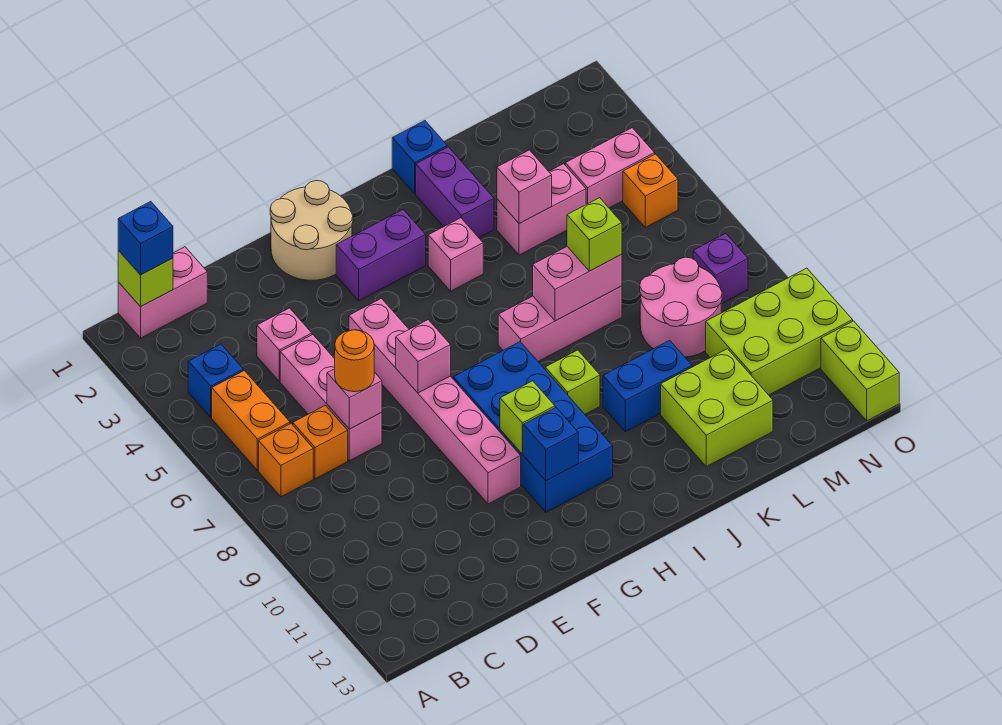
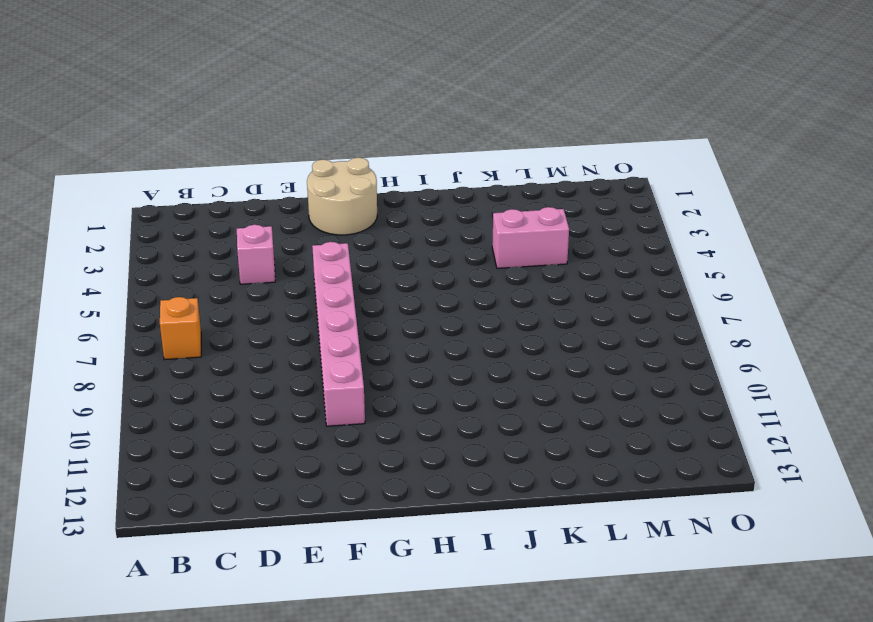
none -> pink brick B1:C1 level 1
none -> blue brick B4 level 1
none -> orange brick B5:B6 level 1
none -> orange brick C7 level 1

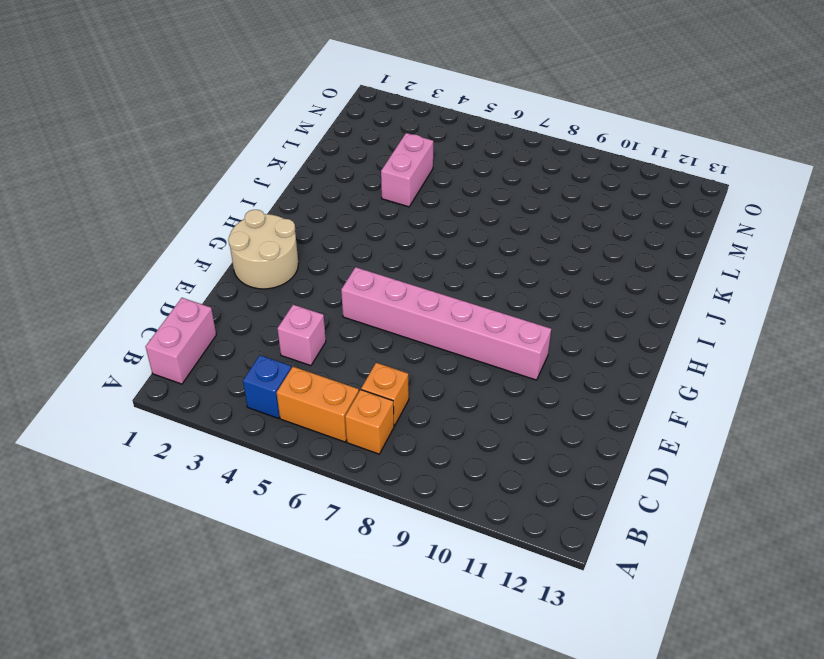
none -> pink brick D5:D7 level 1
none -> purple brick G3:H3 level 1
none -> blue brick G8:H11 level 1
none -> pink brick I4 level 1

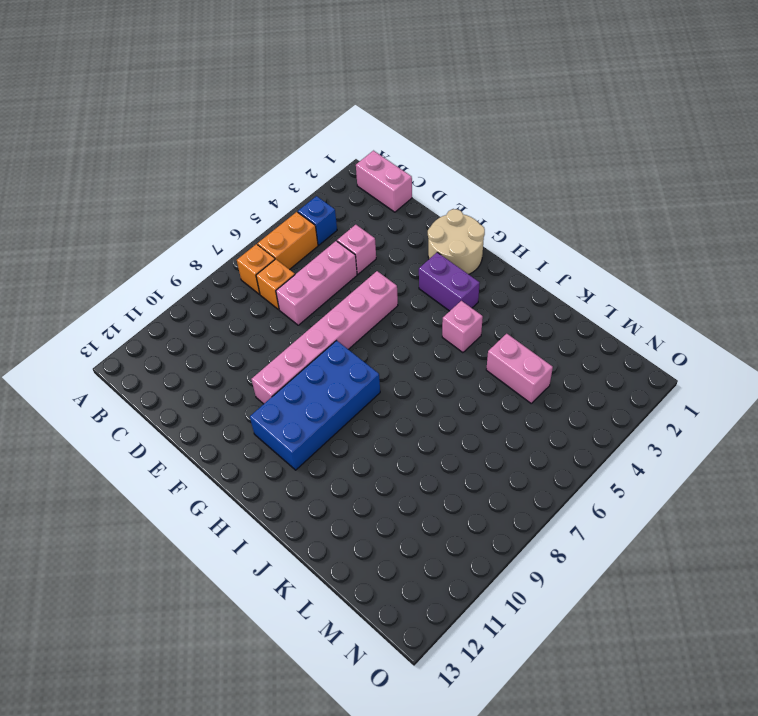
none -> pink brick I7:K7 level 1
none -> lime brick I9 level 1
none -> blue brick J1 level 1
none -> purple brick J2:J3 level 1

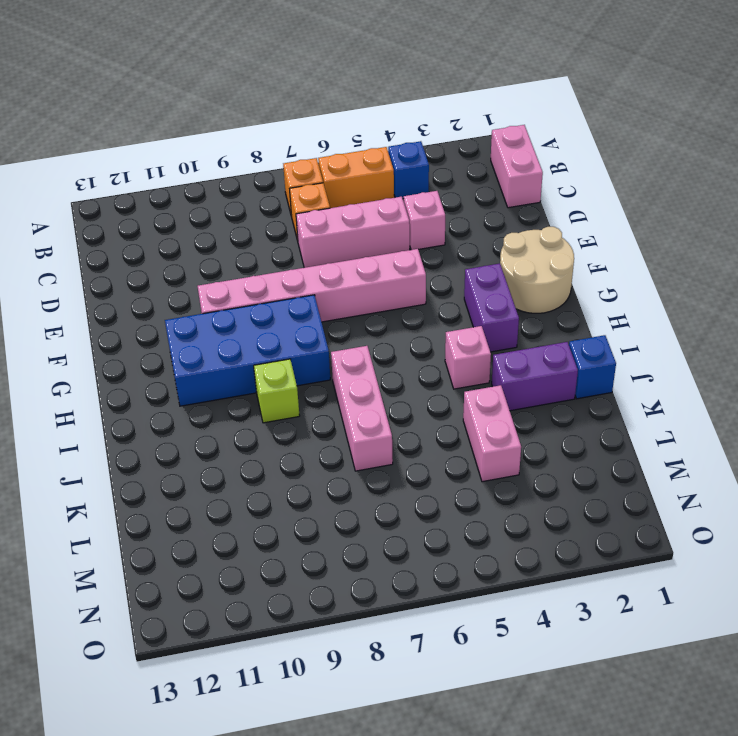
none -> blue brick J10:K10 level 1
none -> lime brick K11:L12 level 1
none -> pink round brick L8:M9 level 1
none -> pink brick M4:N4 level 1

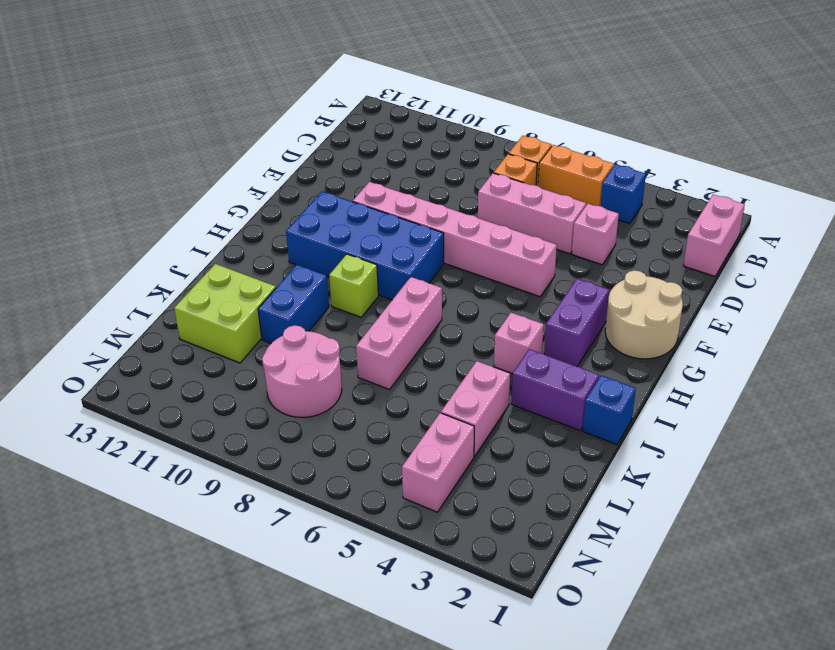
none -> lime brick M10:O11 level 1
none -> orange brick N5 level 1
none -> purple brick N8 level 1
none -> lime brick O12:O13 level 1

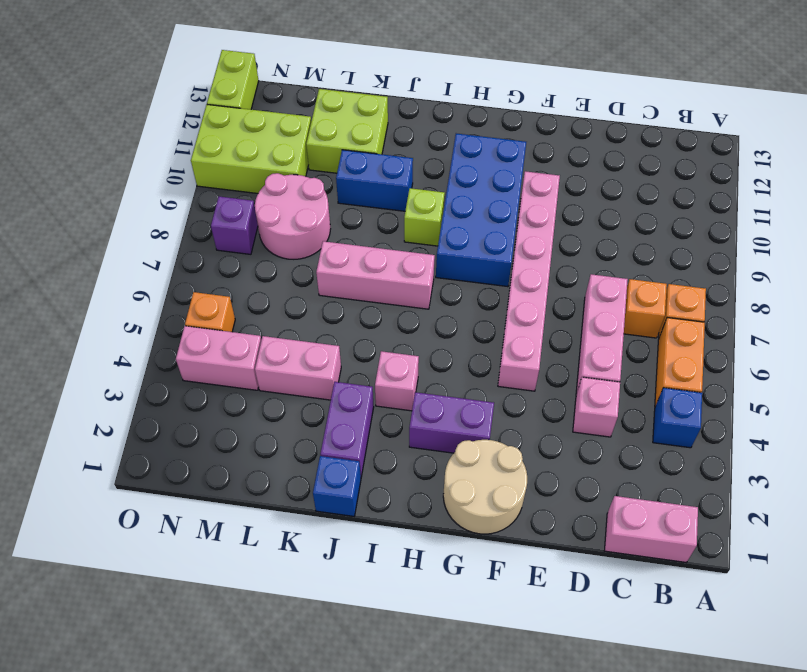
none -> lime brick B1 level 2
none -> pink brick D7 level 2
none -> pink brick F7 level 2
none -> lime brick G10 level 2

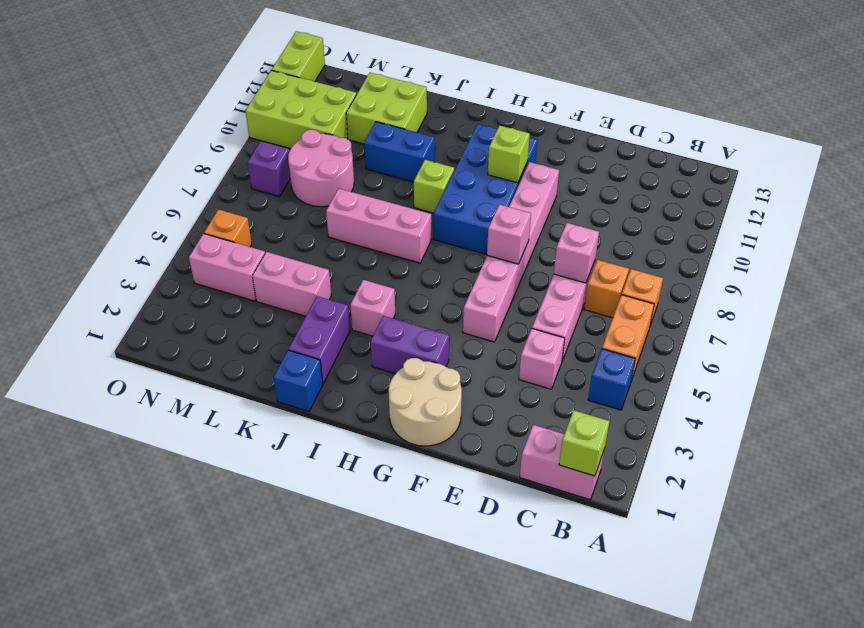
none -> blue brick G11 level 2
none -> pink brick J7:K7 level 2
none -> pink brick K4 level 2
none -> blue brick B1 level 3

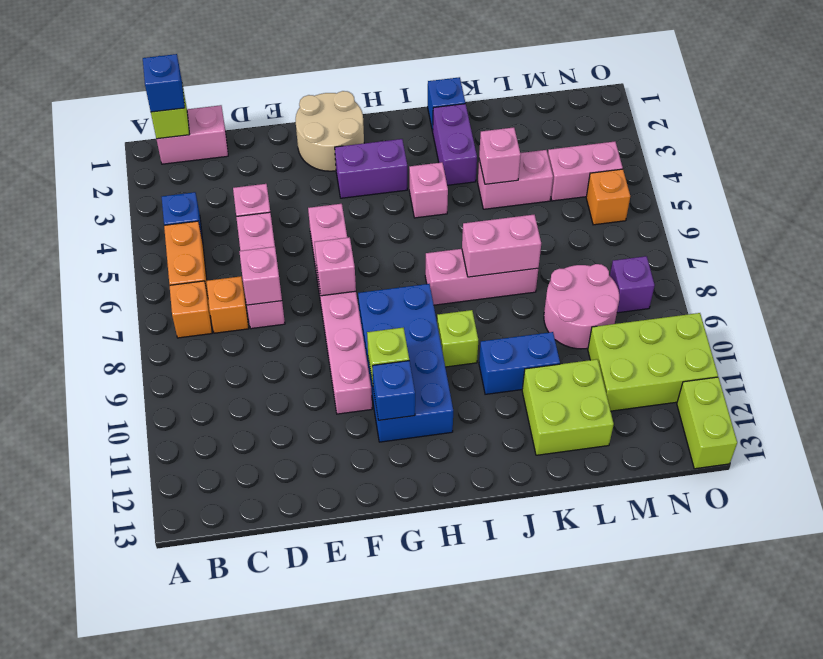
none -> orange round brick D7 level 3
none -> lime brick K7 level 3

